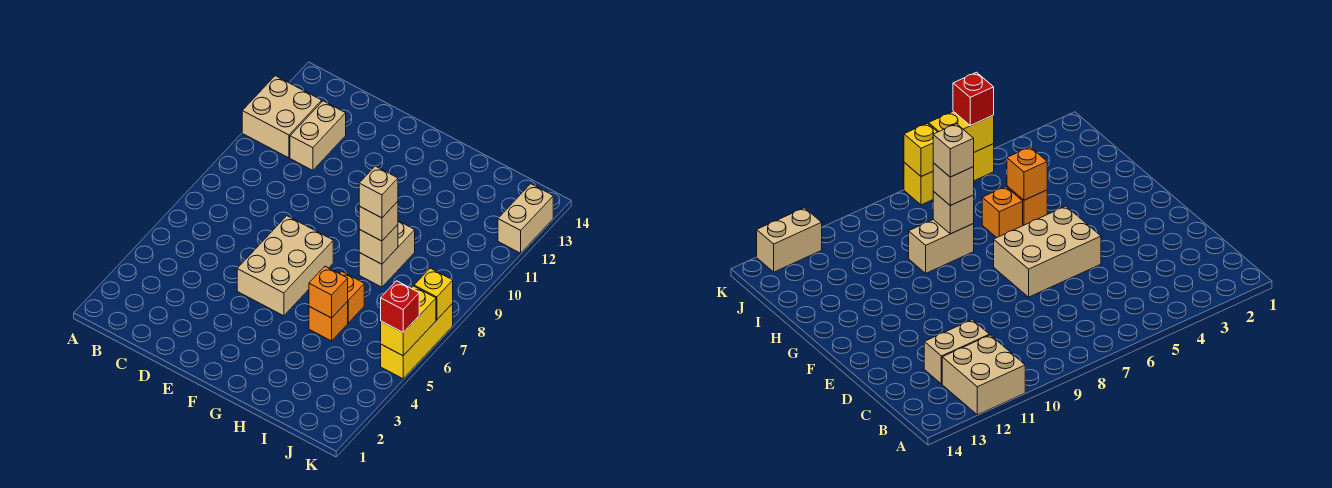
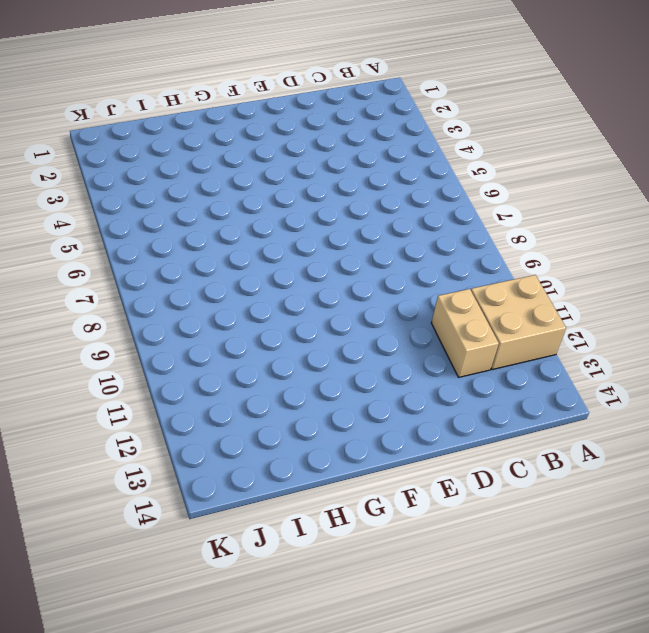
none -> tan brick E5:F7 level 1
none -> orange brick H5 level 1
none -> orange brick H6 level 1

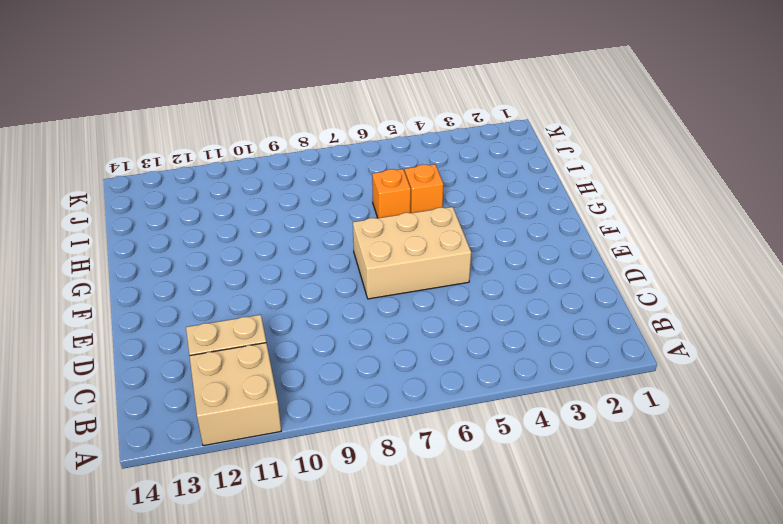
none -> tan brick H8:H9 level 1
none -> yellow brick K5:K7 level 1
none -> tan brick K12:K13 level 1

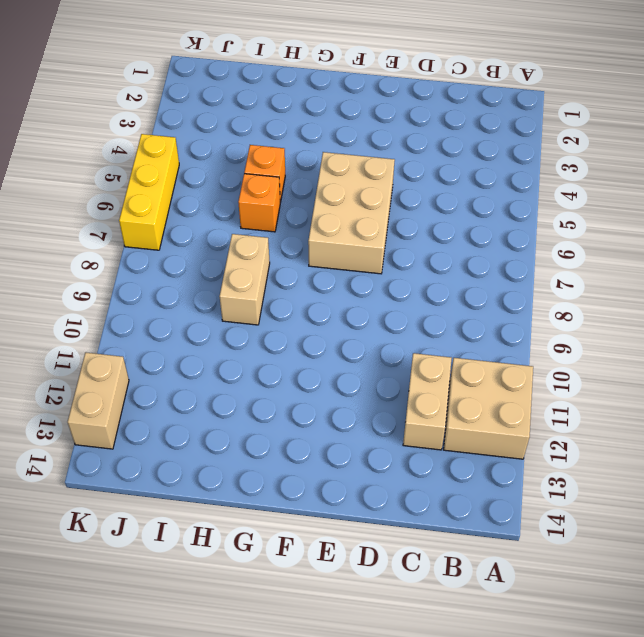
none -> orange brick H5 level 2
none -> tan brick H8 level 2
none -> yellow brick K5:K6 level 2

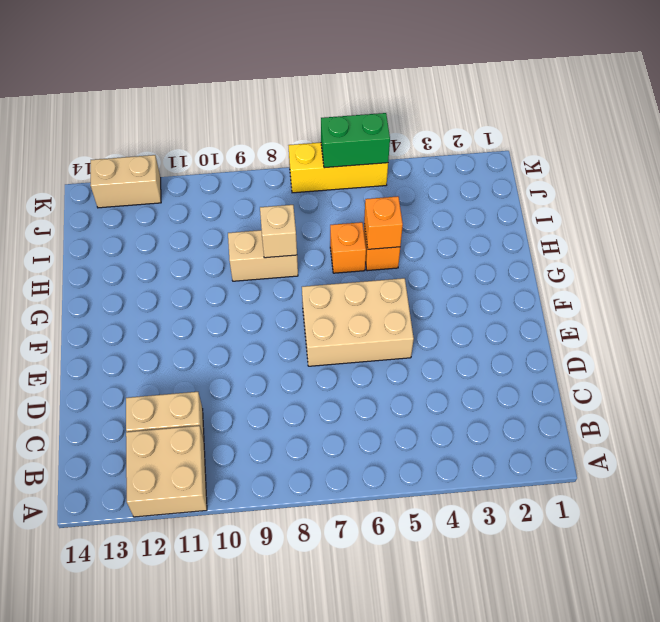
green brick K5:K6 level 2 -> yellow brick K5:K6 level 2
none -> yellow brick K7 level 2
none -> tan brick H8 level 3
none -> red brick K5 level 3

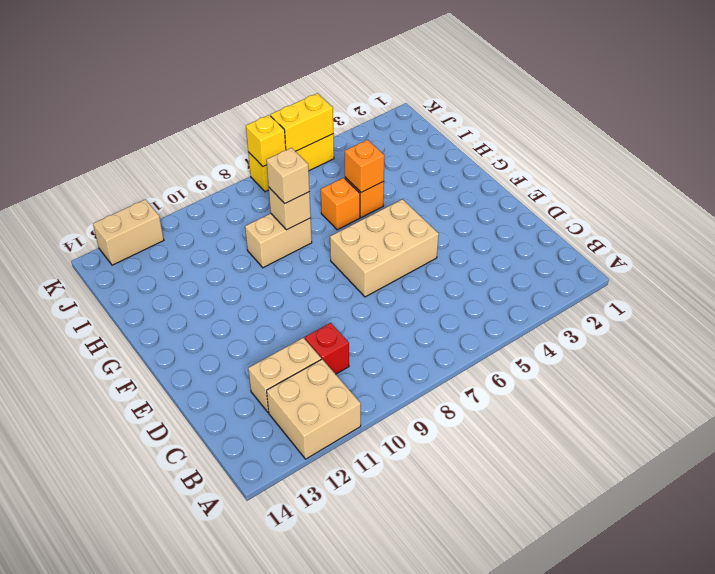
red brick C10 level 1 -> red brick K5 level 3
none -> tan brick H8 level 4

